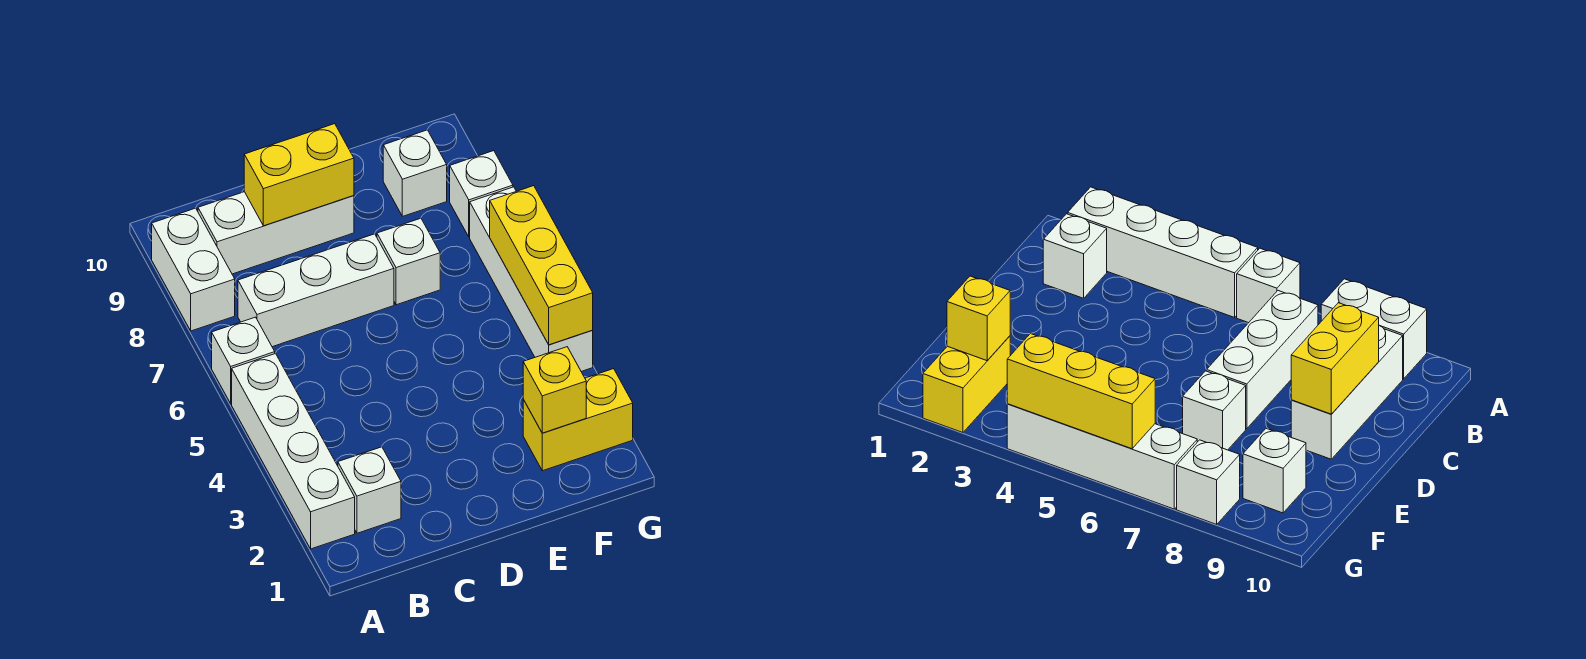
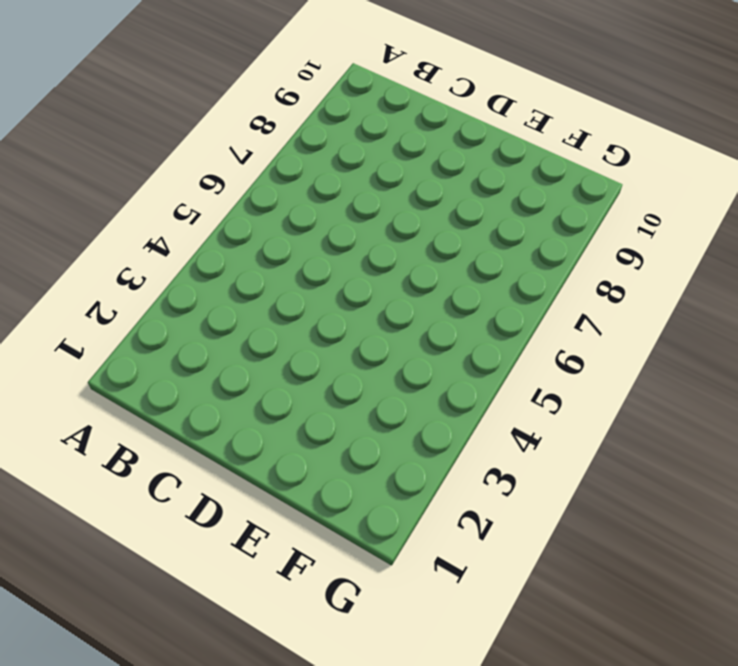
none -> white brick A2:A5 level 1
none -> white brick A6 level 1
none -> white brick A8:A9 level 1

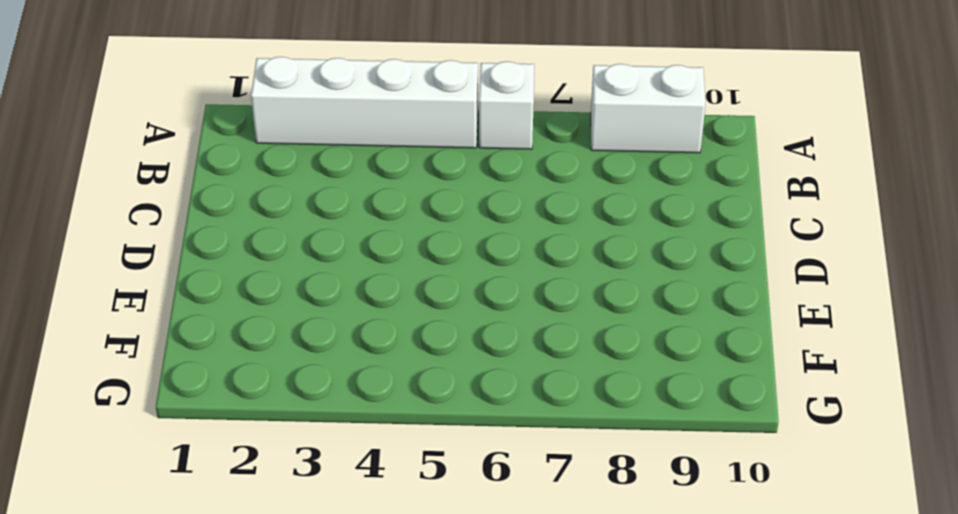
none -> white brick B2 level 1
none -> white brick B7:D7 level 1
none -> white brick B9:D9 level 1

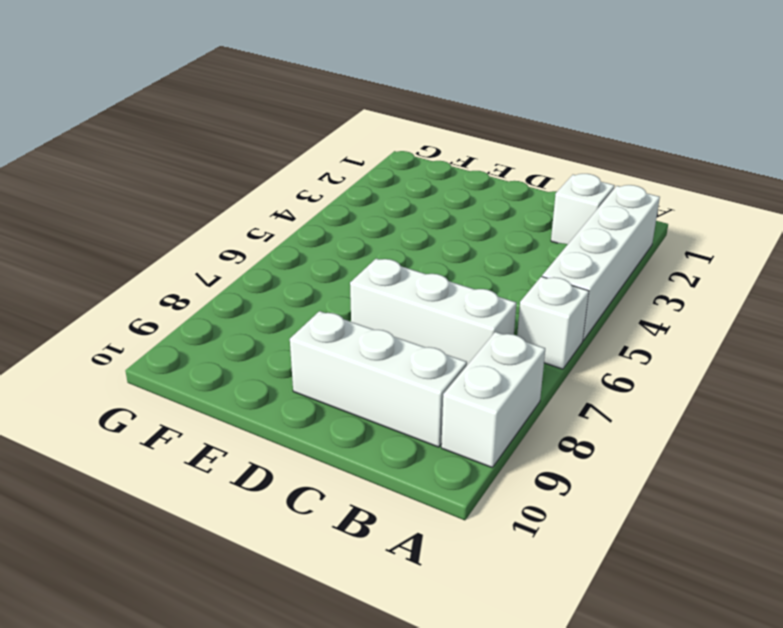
none -> white brick E7 level 1
none -> yellow brick F2:G2 level 1
none -> white brick F9 level 1

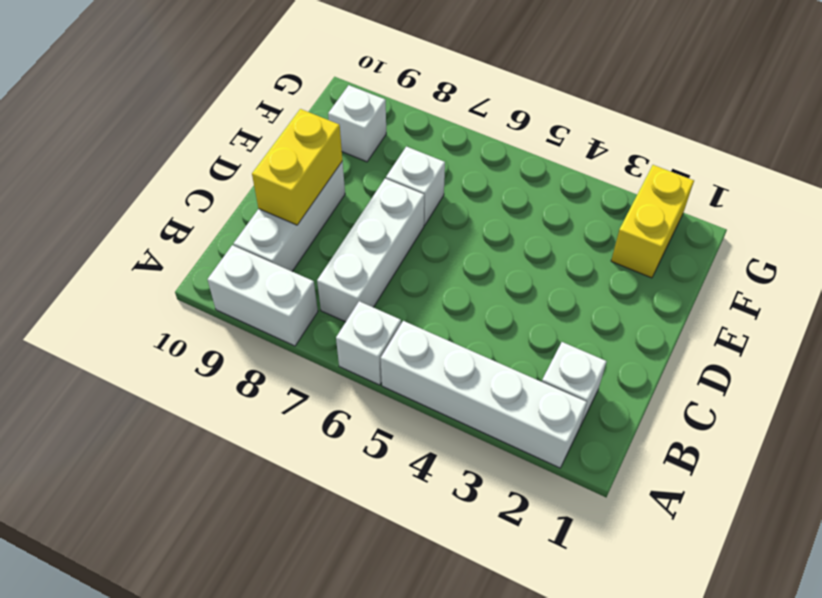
none -> white brick G4:G7 level 1
none -> white brick G8 level 1
none -> yellow brick F2 level 2

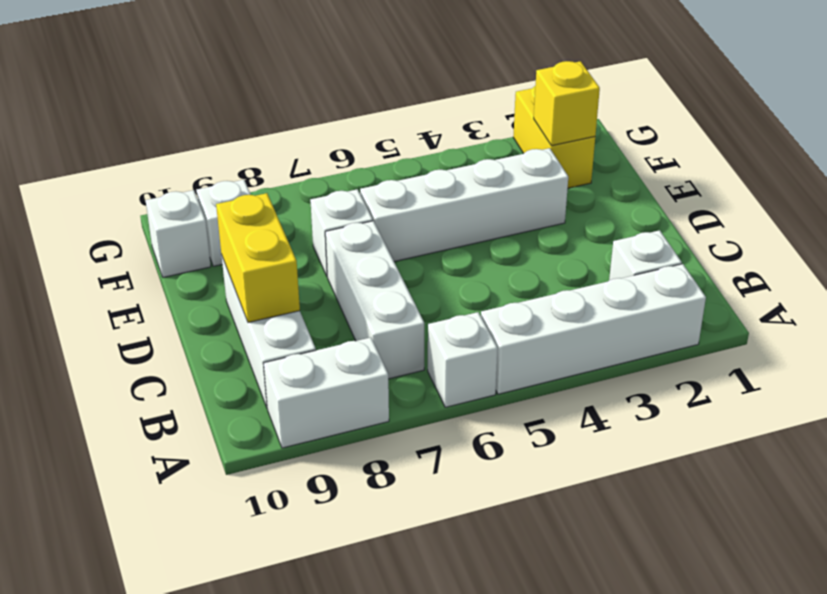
white brick E3:E6 level 1 -> white brick G4:G7 level 1
white brick F10 level 1 -> white brick G8 level 1
none -> yellow brick G4:G6 level 2

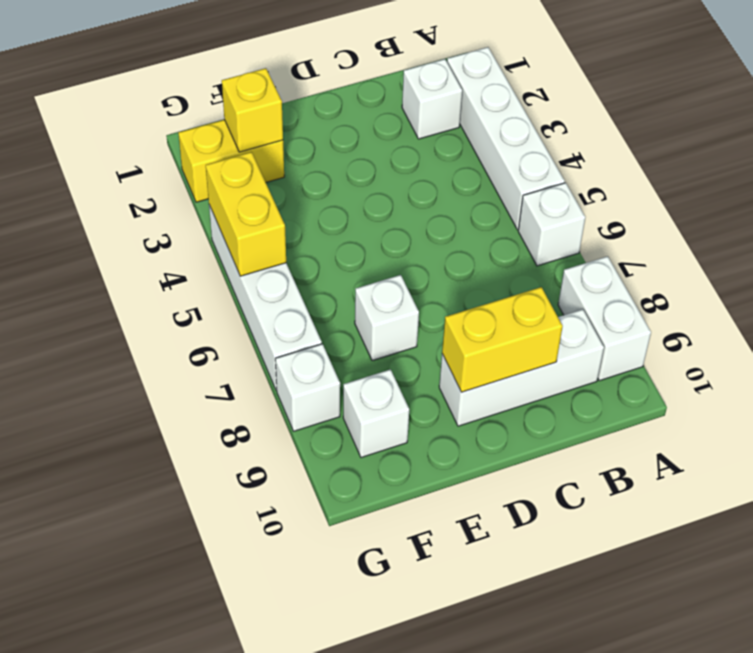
yellow brick G4:G5 level 2 -> yellow brick G4:G6 level 2
none -> white brick B7:D7 level 1

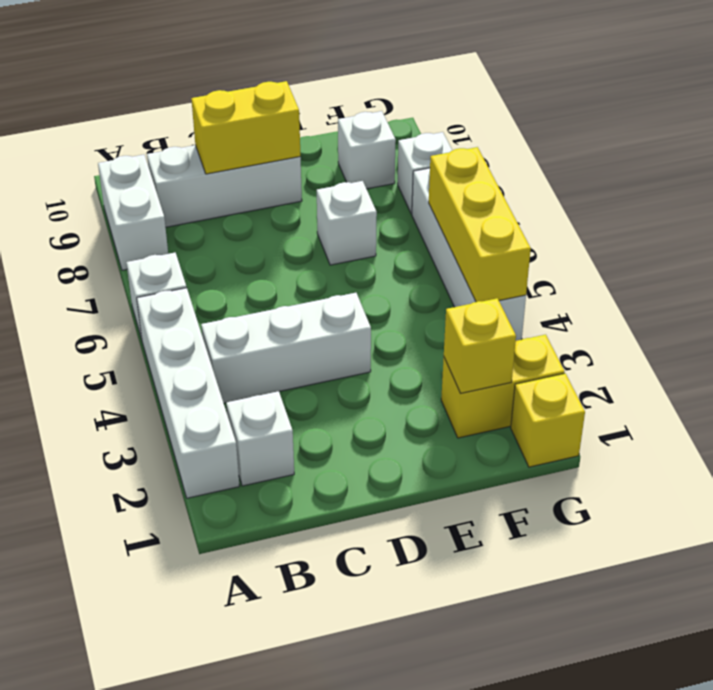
white brick B4:D4 level 1 -> white brick B7:D7 level 1
yellow brick G1 level 1 -> none

